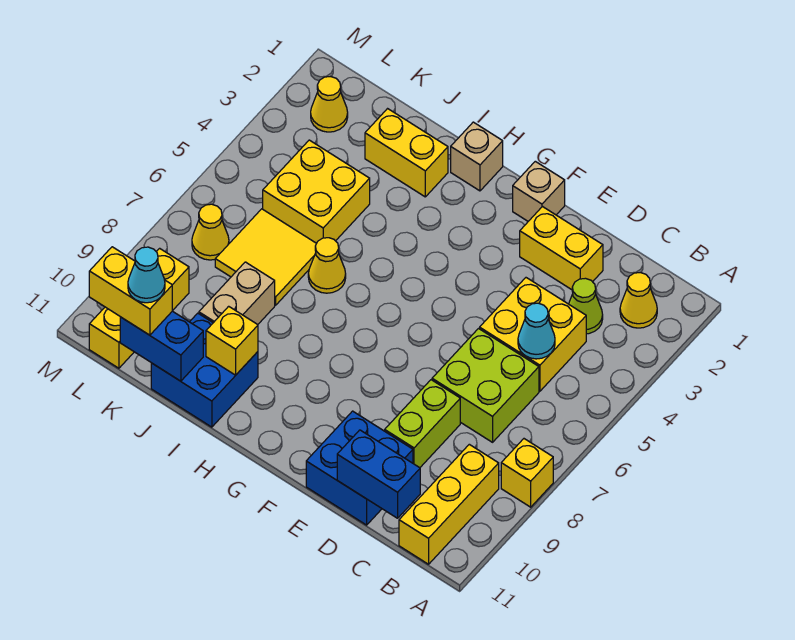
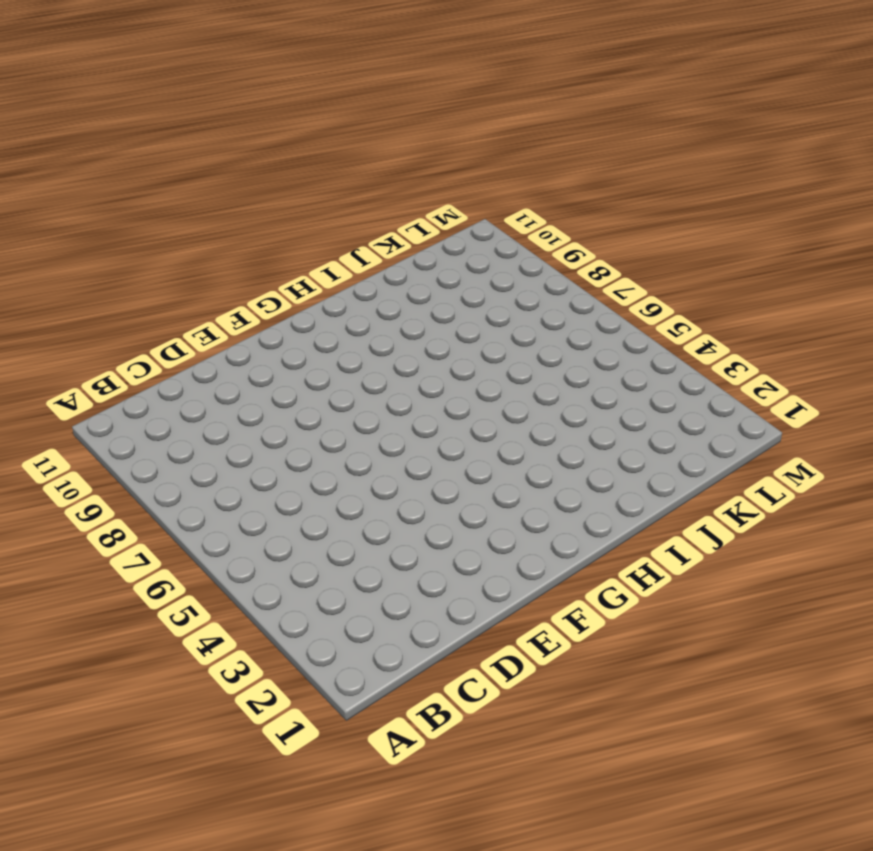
none -> yellow brick A8 level 1
none -> yellow cone B2 level 1
none -> yellow brick B9:B11 level 1

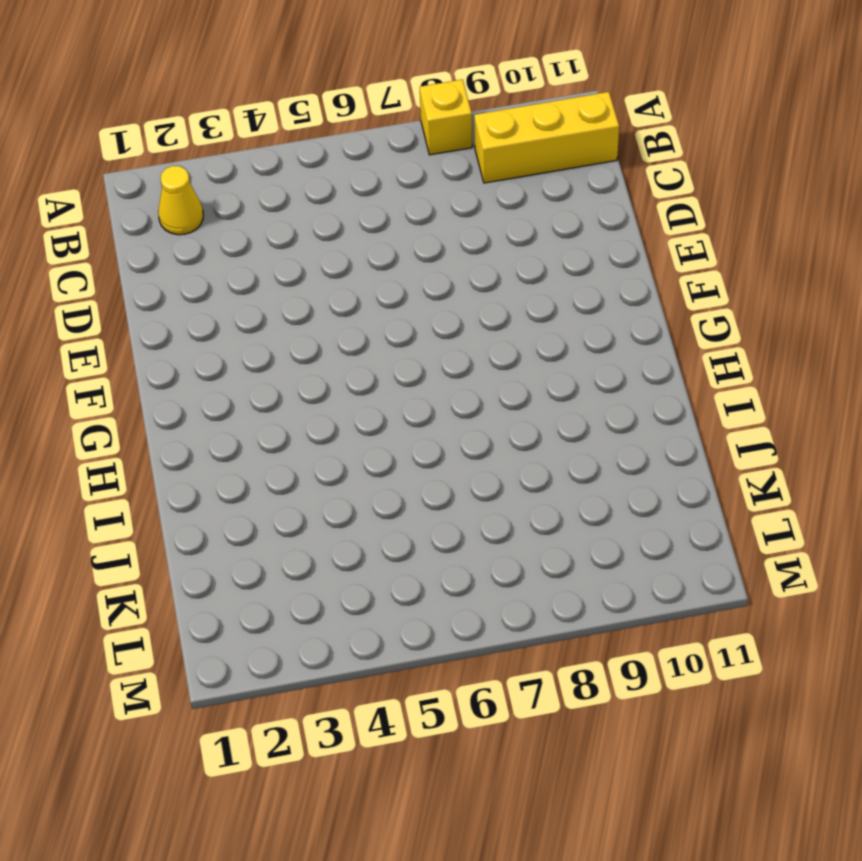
none -> lime cone C3 level 1
none -> yellow brick C4:D5 level 1
none -> lime brick C6:D7 level 1

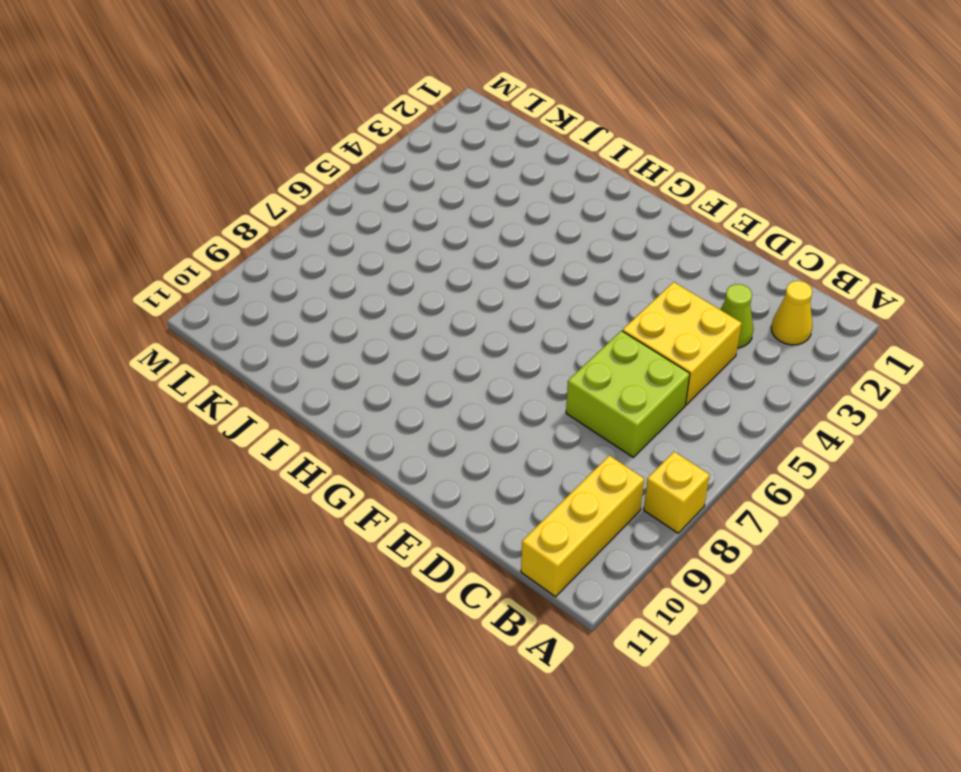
none -> yellow brick D2:E2 level 1
none -> lime brick D8:D9 level 1
none -> blue brick D10:E11 level 1

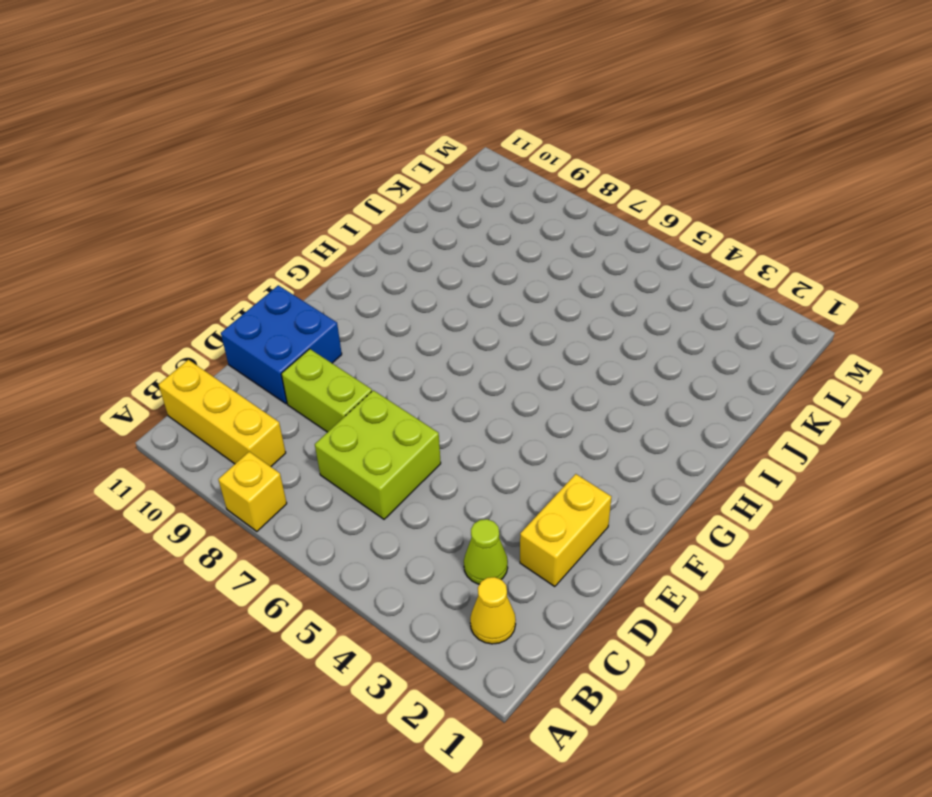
none -> yellow brick C4:D5 level 1
none -> tan brick F1 level 1
none -> tan brick H1 level 1

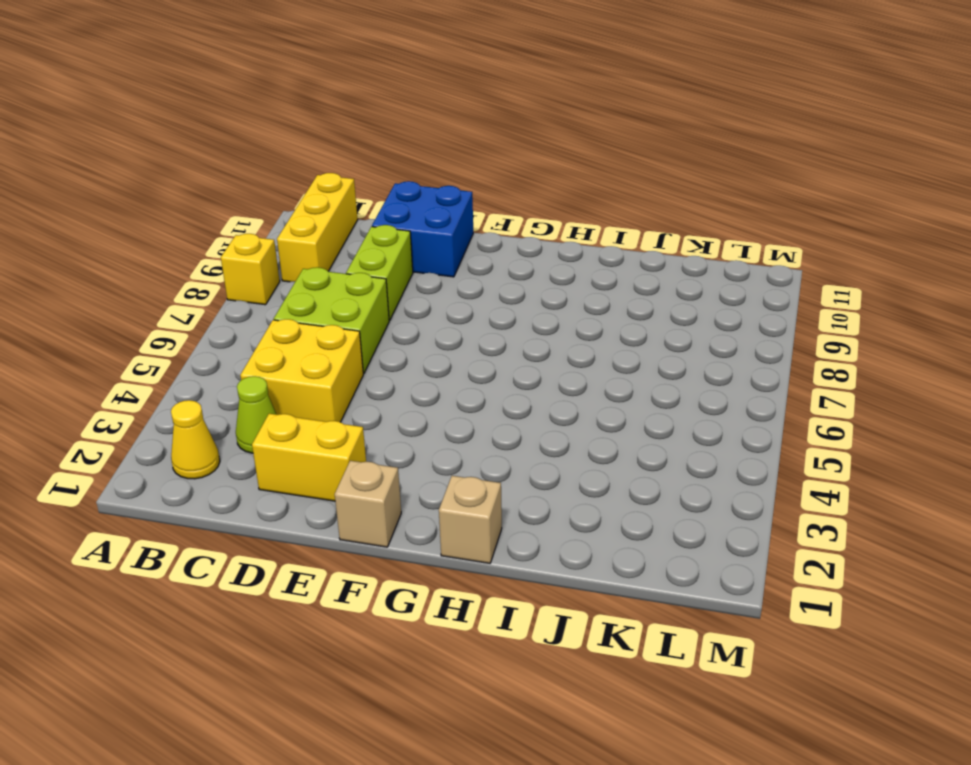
none -> yellow brick I2:J2 level 1
none -> yellow cone I6 level 1
none -> blue brick I10:J11 level 1

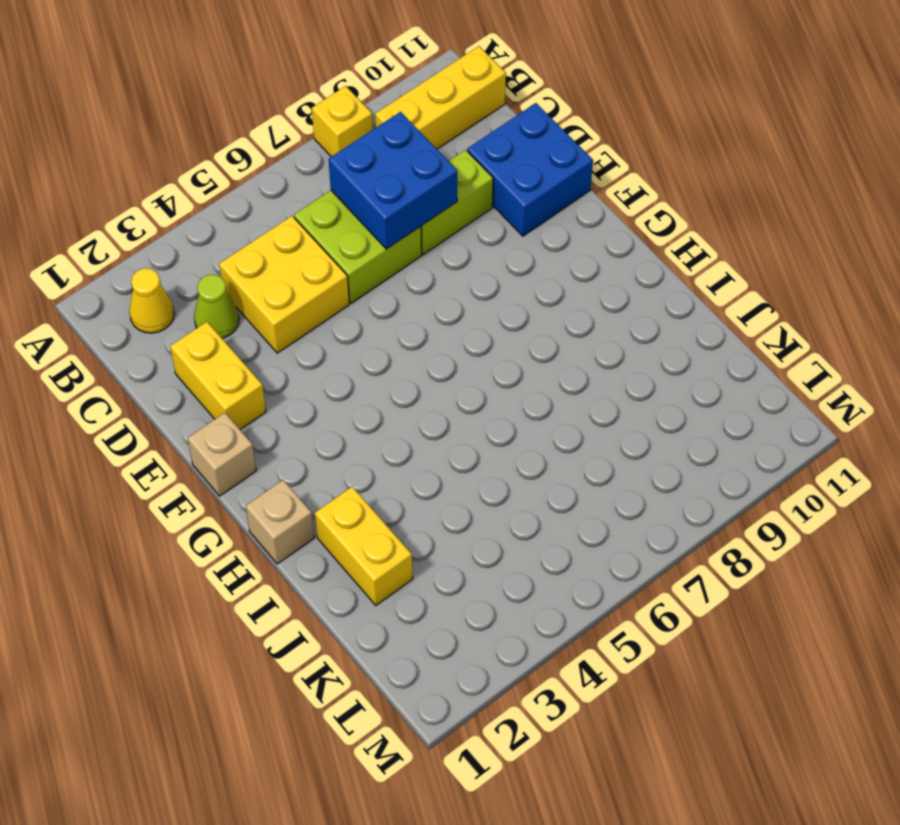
blue brick C7:D8 level 2 -> blue brick I10:J11 level 1
none -> yellow cone I6 level 1
none -> yellow brick J4:K5 level 1
none -> yellow tile J6:K7 level 1

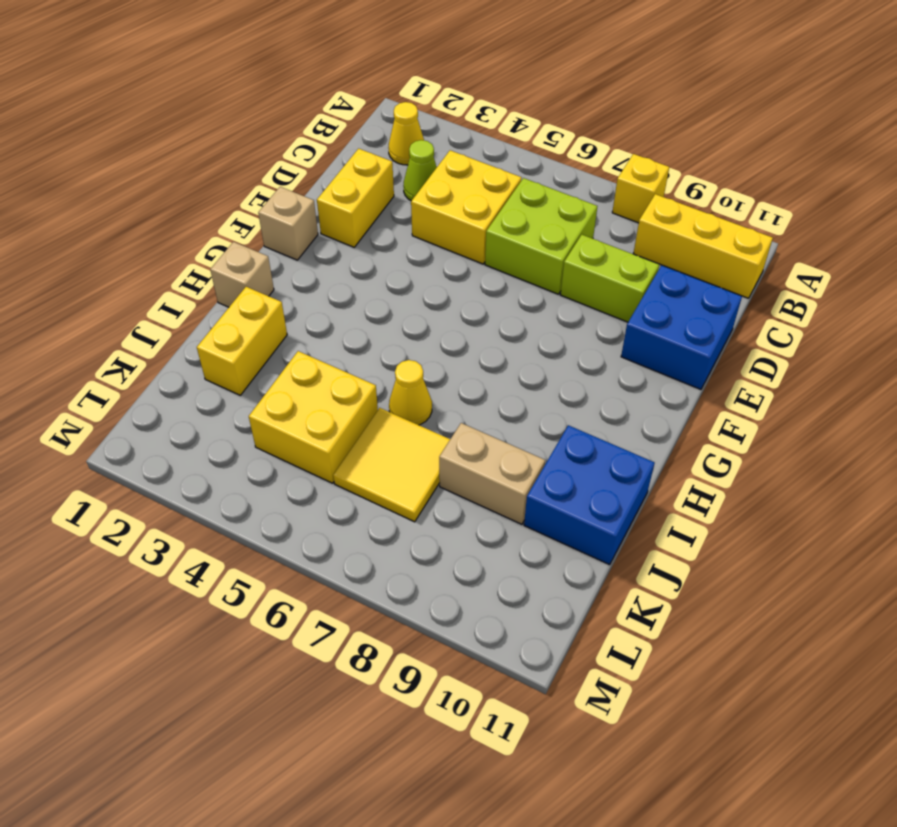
none -> yellow cone L2 level 1
none -> yellow cone L7 level 1
none -> yellow brick L9:L11 level 1

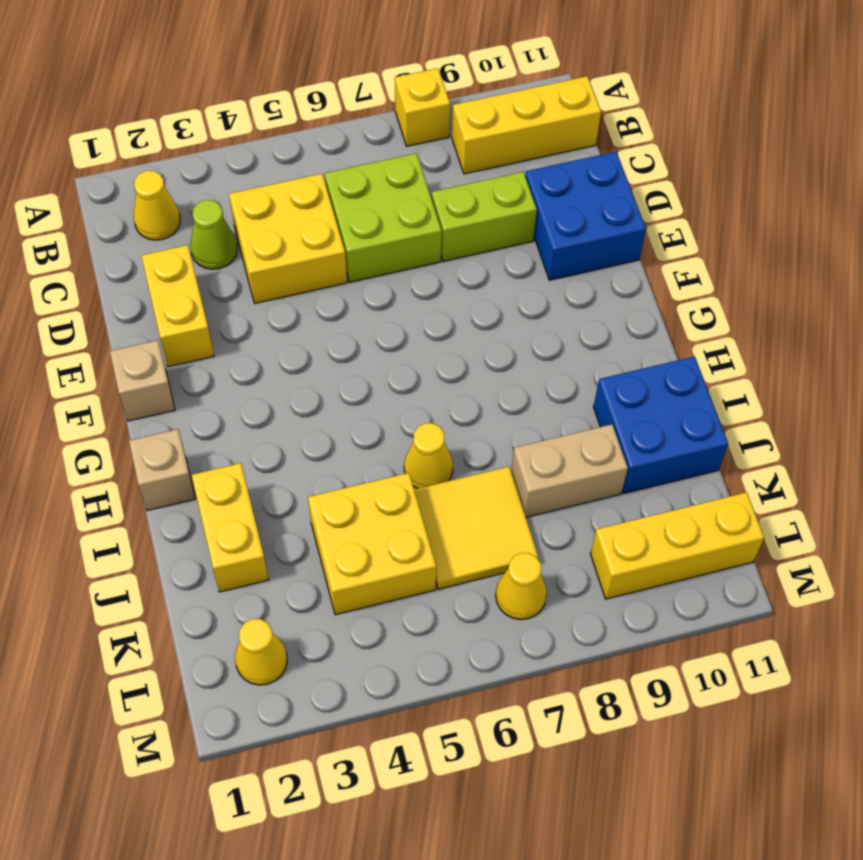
none -> cyan cone C5 level 2
none -> blue brick C11:D11 level 2
none -> yellow brick I10 level 2

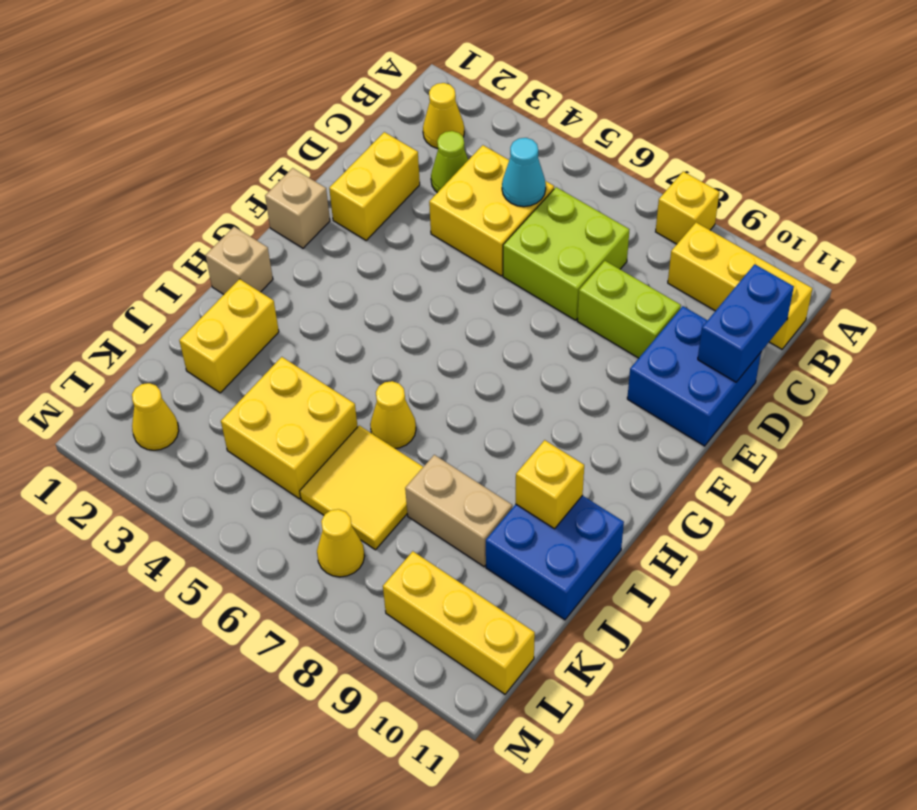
none -> blue brick J11:K11 level 2
none -> yellow brick K11:L11 level 3
none -> cyan cone K11 level 4

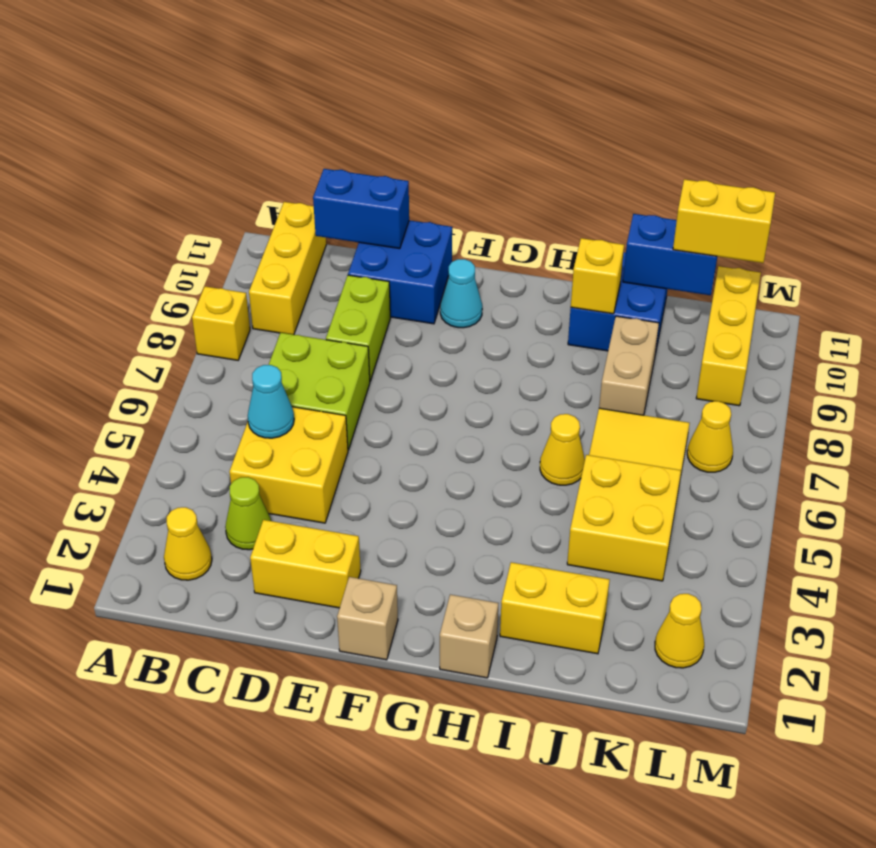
cyan cone F10 level 1 -> cyan cone K11 level 4

